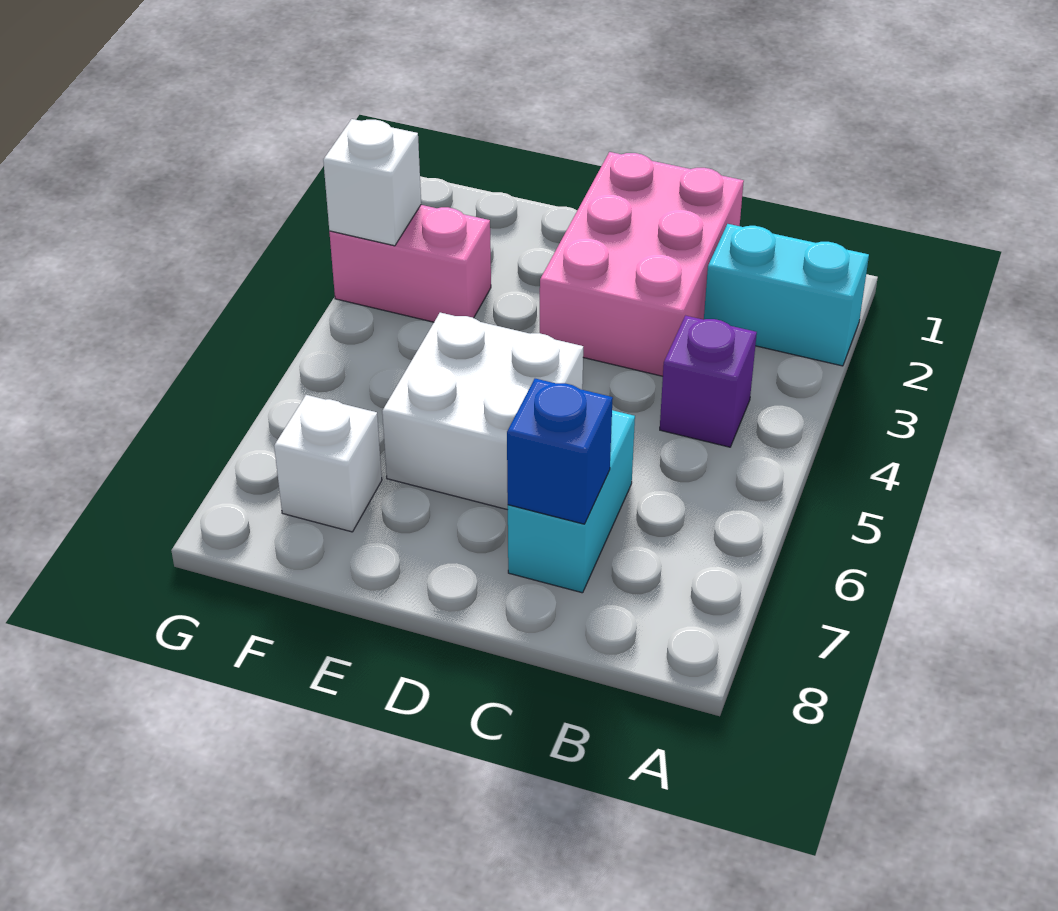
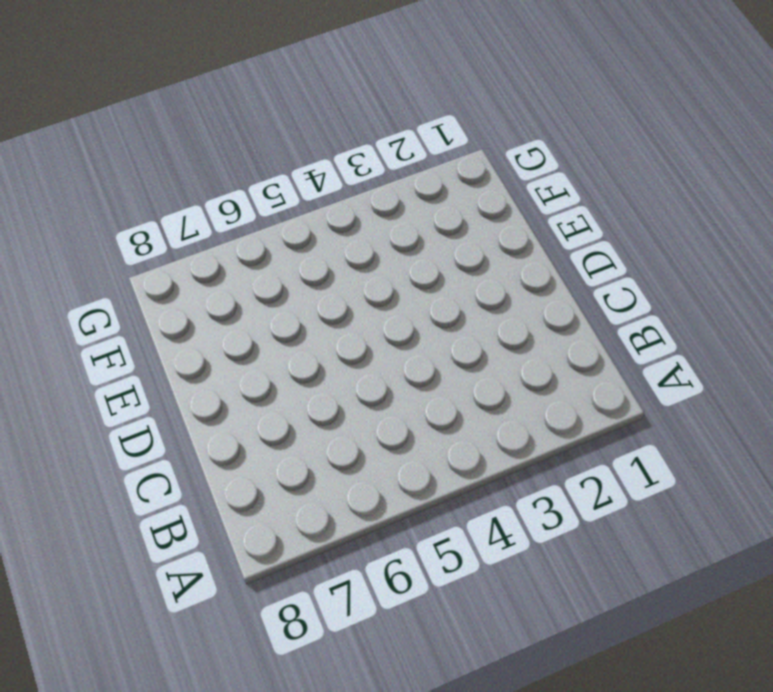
none -> cyan brick A2:B2 level 1
none -> purple brick B4 level 1

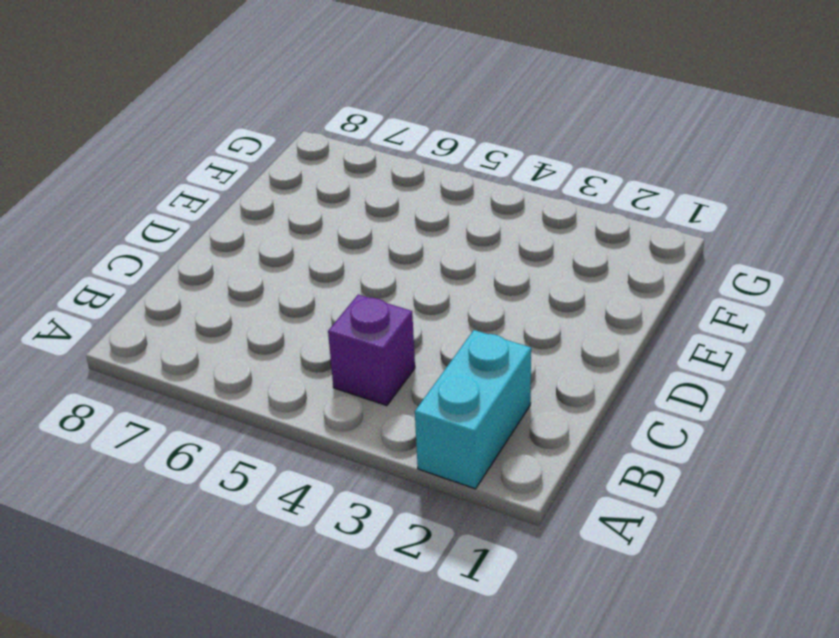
none -> pink brick C1:D3 level 1
none -> cyan brick C6:C7 level 1

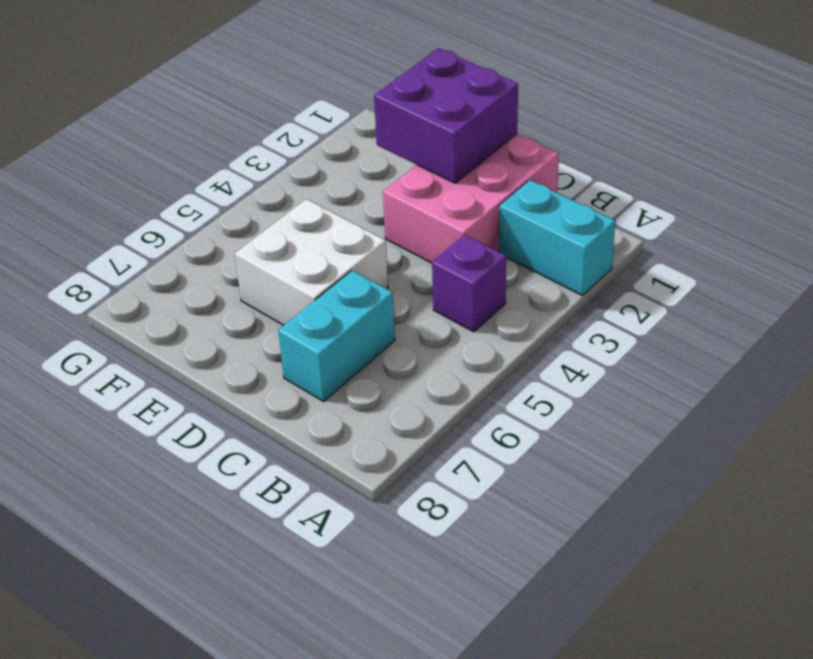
purple brick D1:E2 level 2 -> none
none -> pink brick F3:G3 level 1
none -> white brick F7 level 1

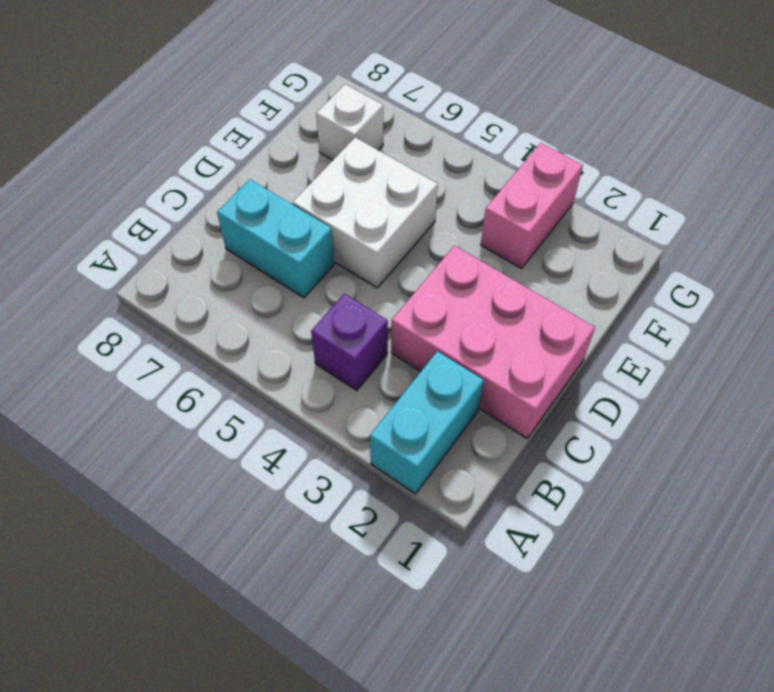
none -> blue brick C7 level 2
none -> white brick G3 level 2

